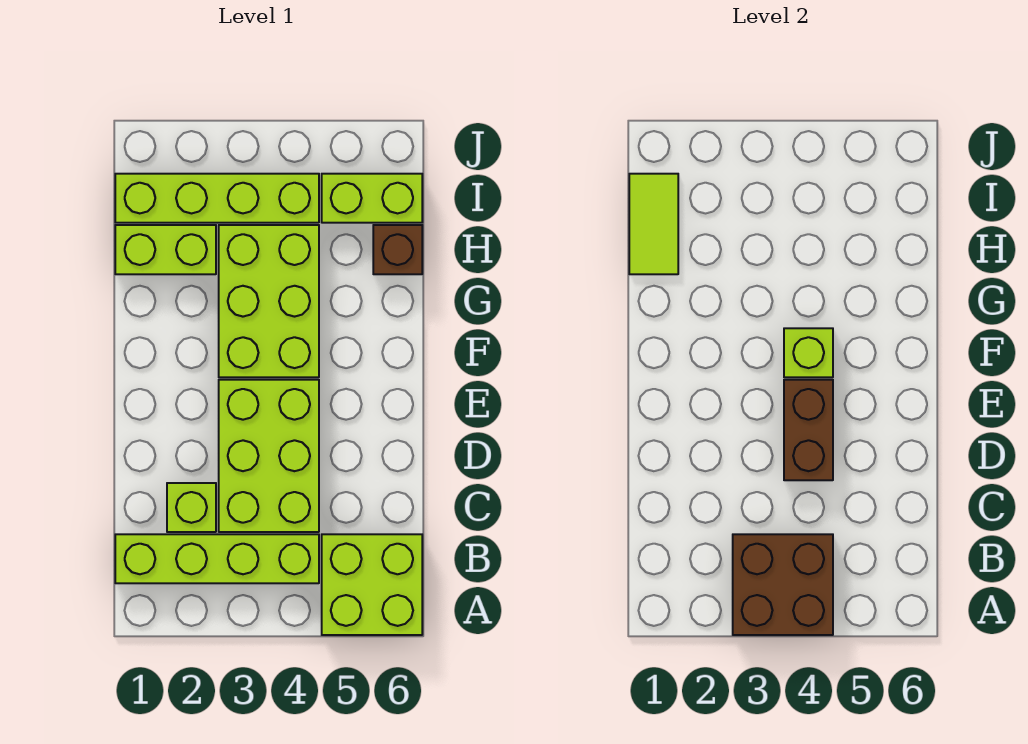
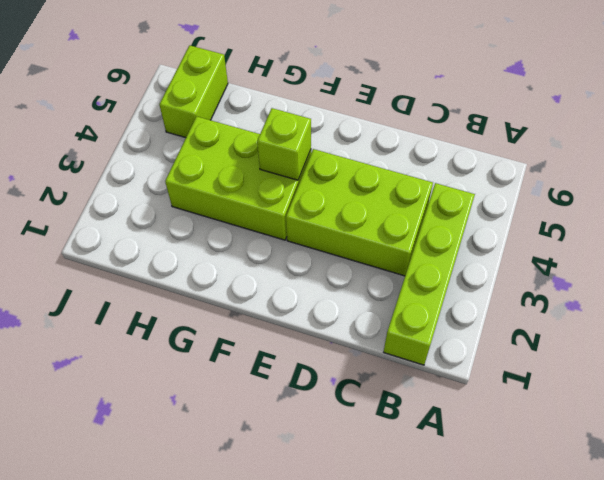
none -> lime brick A5:B6 level 1
none -> lime brick C2 level 1
none -> lime brick H1:H2 level 1

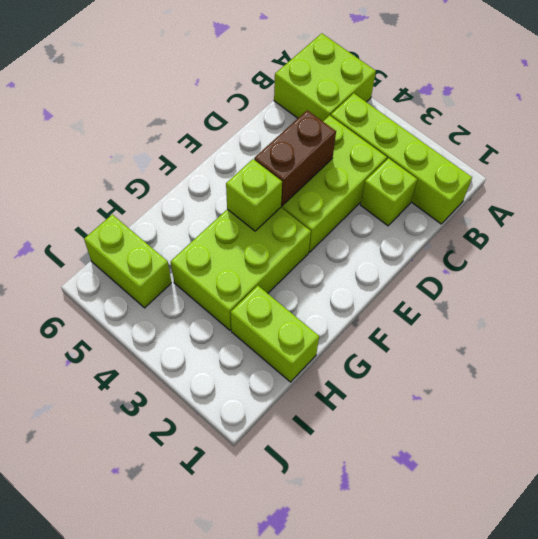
none -> brown brick H6 level 1
none -> lime brick I1:I4 level 1
none -> brown brick A3:B4 level 2

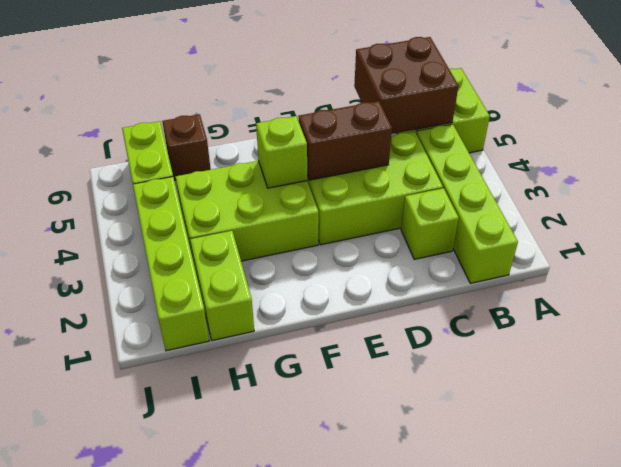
brown brick B5:C6 level 2 -> brown brick A3:B4 level 2
none -> lime tile H1:I1 level 2

